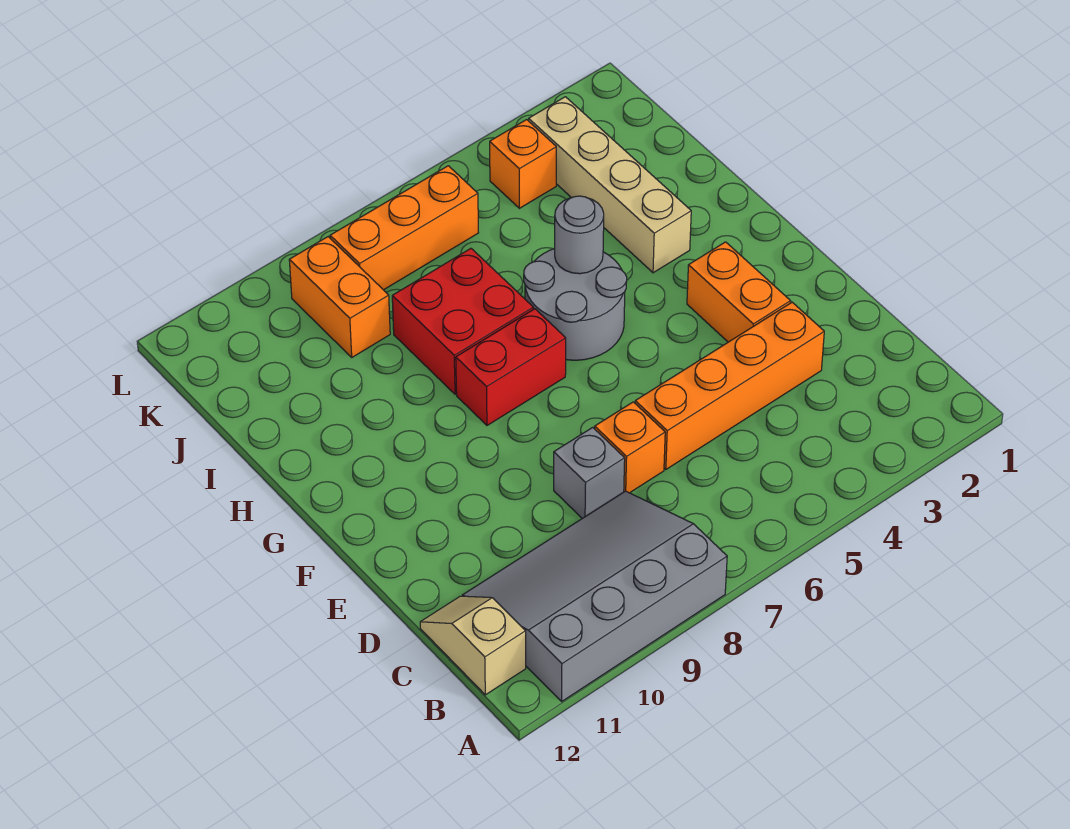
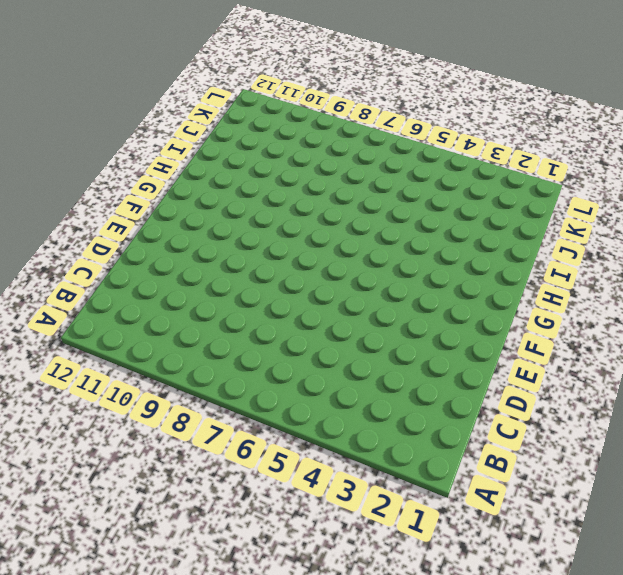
none -> grey slope A8:C11 level 1 top A
none -> tan slope B12:C12 level 1 top B
none -> orange brick D3:D6 level 1

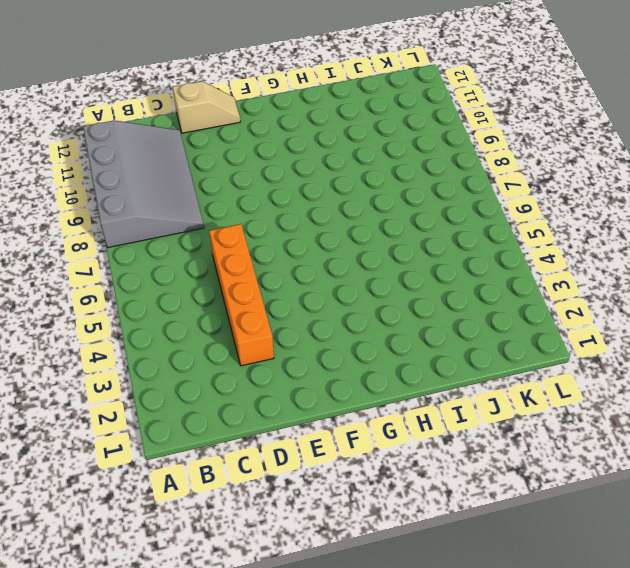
tan slope D12:E12 level 1 top D -> tan slope B12:C12 level 1 top B
none -> orange brick D7 level 1
none -> grey brick D8 level 1
none -> orange brick E3:F3 level 1

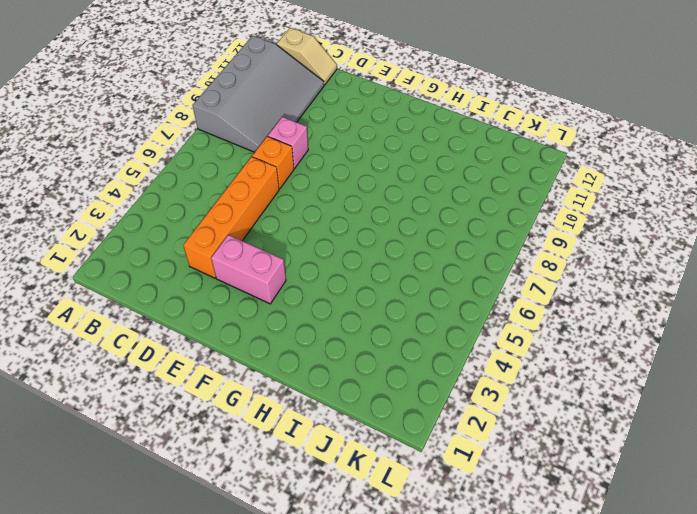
pink brick D8 level 1 -> grey brick D8 level 1
pink brick E3:F3 level 1 -> orange brick E3:F3 level 1
none -> grey round brick G5:H6 level 1
none -> red brick G7:G8 level 1
none -> tan brick H3:K3 level 1

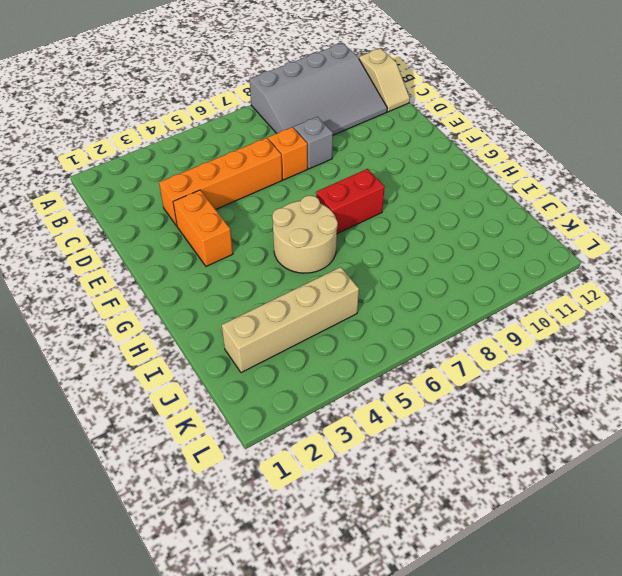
tan round brick G5:H6 level 1 -> grey round brick G5:H6 level 1
tan brick J2:J5 level 1 -> tan brick H3:K3 level 1
none -> red brick H7:I8 level 1
none -> orange brick J9:K9 level 1
none -> orange brick K4 level 1

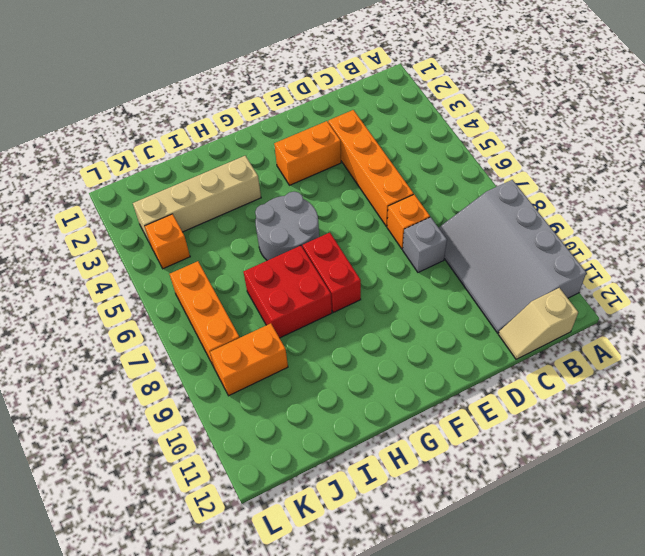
none -> grey round brick H5 level 2

